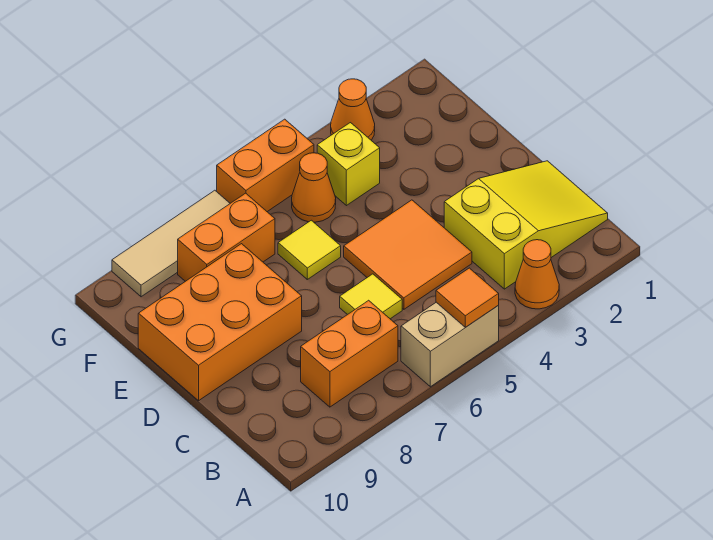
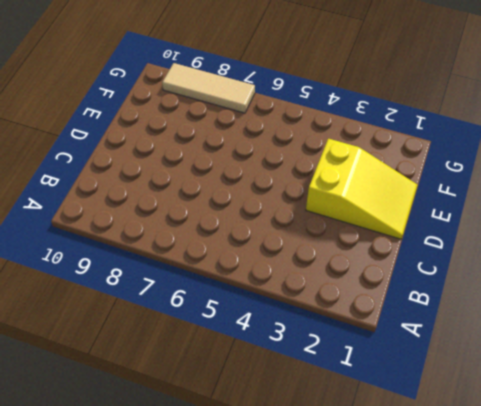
yellow slope D1:E3 level 1 top 3 -> yellow slope B1:C3 level 1 top 3
none -> orange cone A3 level 1
none -> tan brick A5:A6 level 1
none -> orange brick B7:B8 level 1

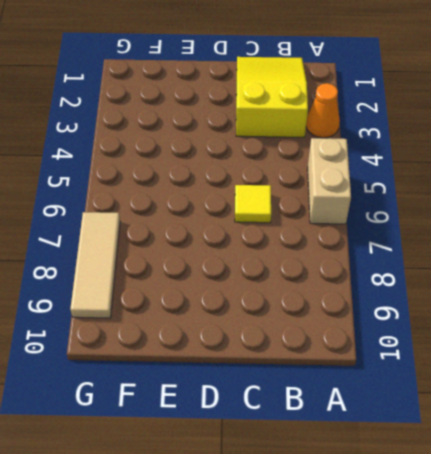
none -> orange brick B7:B8 level 1
none -> orange tile C4:D5 level 1
none -> orange brick D8:E10 level 1

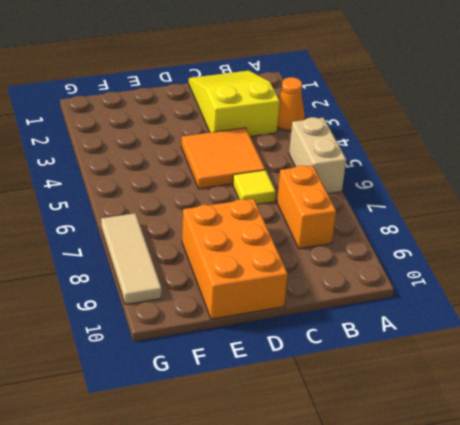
none -> yellow tile E6 level 1
none -> yellow brick F4 level 1
none -> orange cone F5 level 1

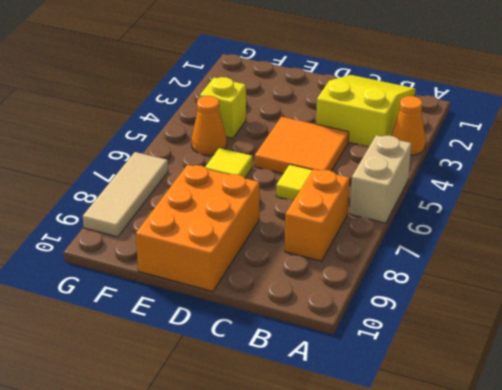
none -> orange brick F7:F8 level 1
none -> orange cone G3 level 1
none -> orange brick G5:G6 level 1

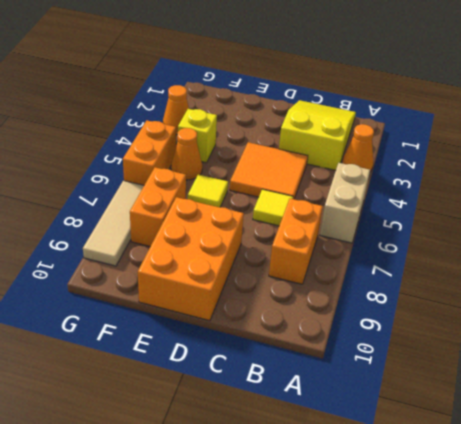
none -> orange tile A5 level 2

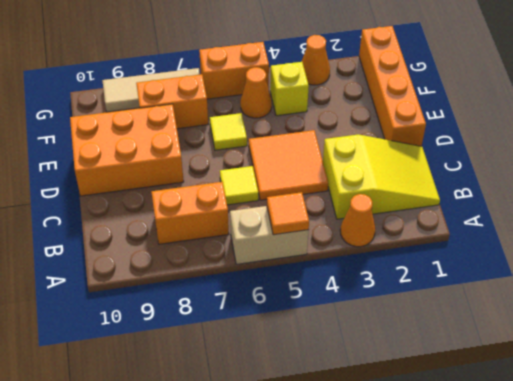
orange brick D1:G1 level 1 -> none

